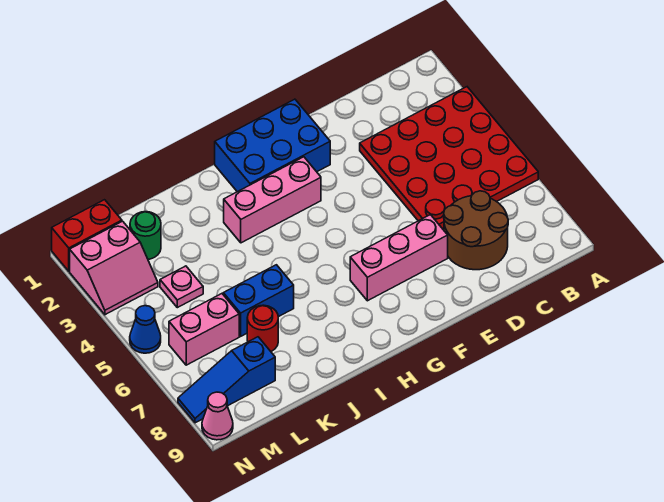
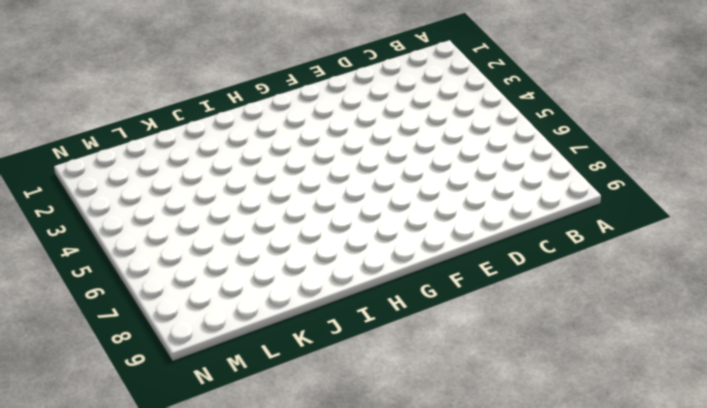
none -> red plate A3:D6 level 1
none -> brown round brick C7:D8 level 1
none -> pink brick E7:G7 level 1

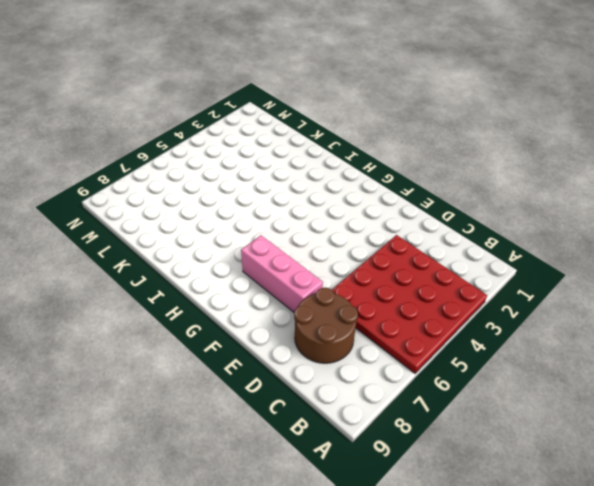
none -> blue brick F1:H2 level 1
none -> pink brick G3:I3 level 1
none -> blue brick J6:K6 level 1

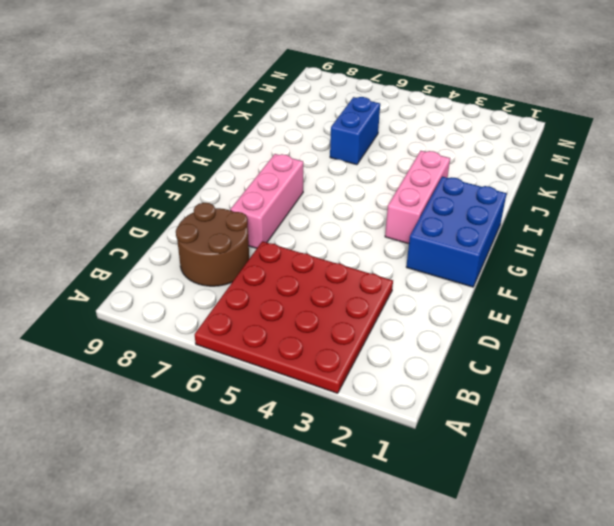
none -> red round brick K7 level 1
none -> green round brick L2 level 1
none -> pink plate L4 level 1

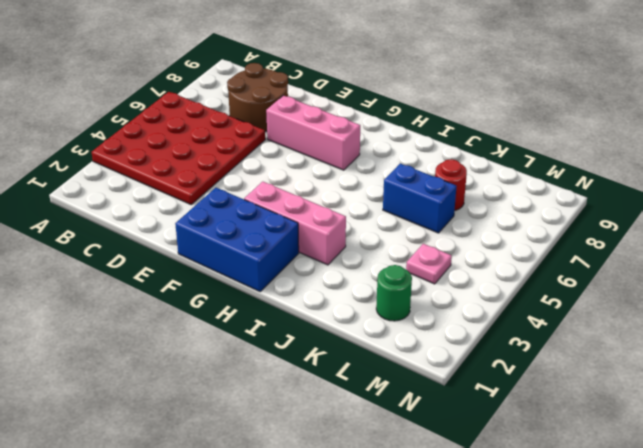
none -> pink brick L6:M6 level 1
none -> blue slope L8:N8 level 1 top L
none -> red brick M1:N1 level 1

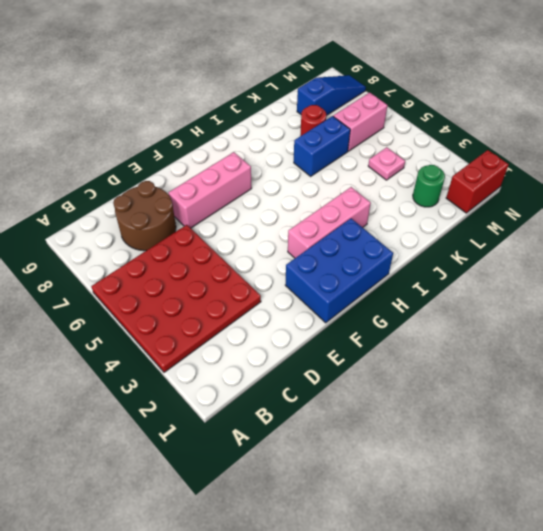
none -> pink slope M2:N3 level 1 top 2
none -> blue cone N5 level 1
none -> pink cone N9 level 1

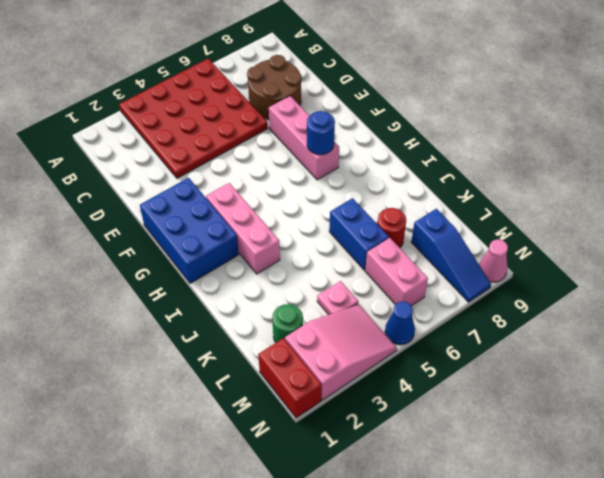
blue round brick G7 level 2 -> none
pink slope M2:N4 level 1 top 2 -> pink slope M2:N3 level 1 top 2

